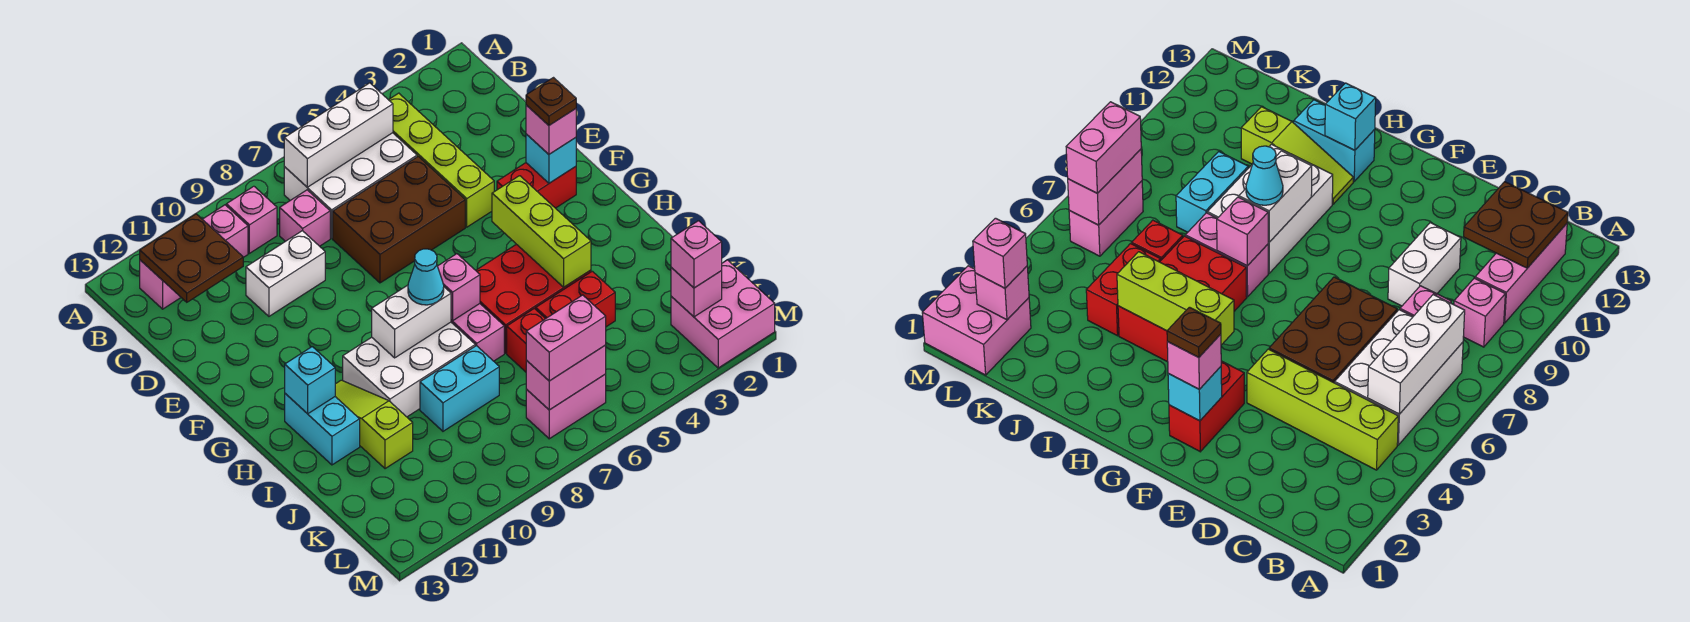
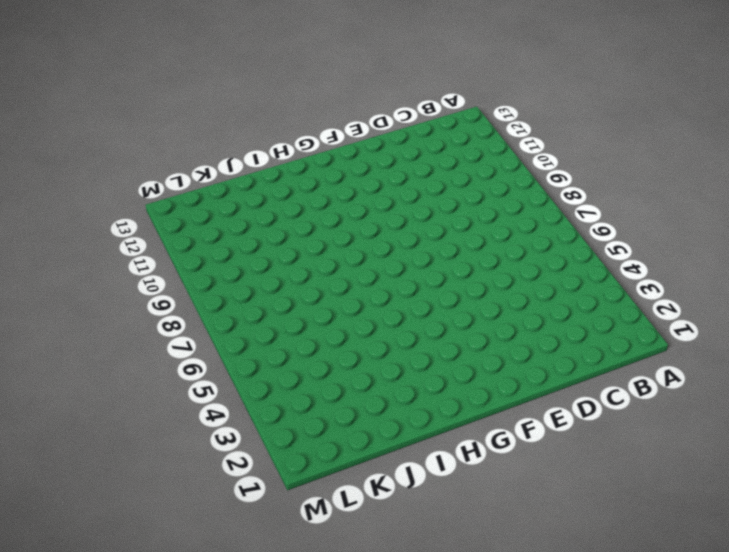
none -> lime brick B4:E4 level 1
none -> white brick B5:C7 level 1
none -> pink brick B9 level 1
none -> pink brick B10:B12 level 1

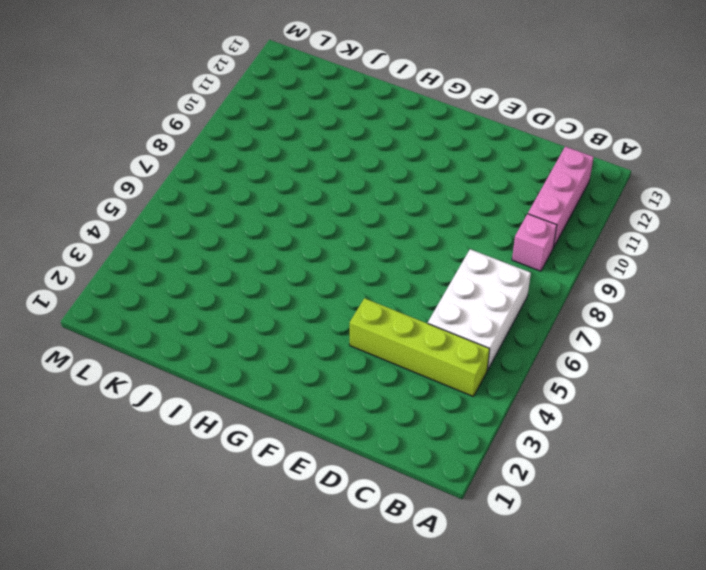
none -> pink brick C8 level 1
none -> brown brick D5:E7 level 1
none -> white brick D9:D10 level 1
none -> red brick F2:F3 level 1

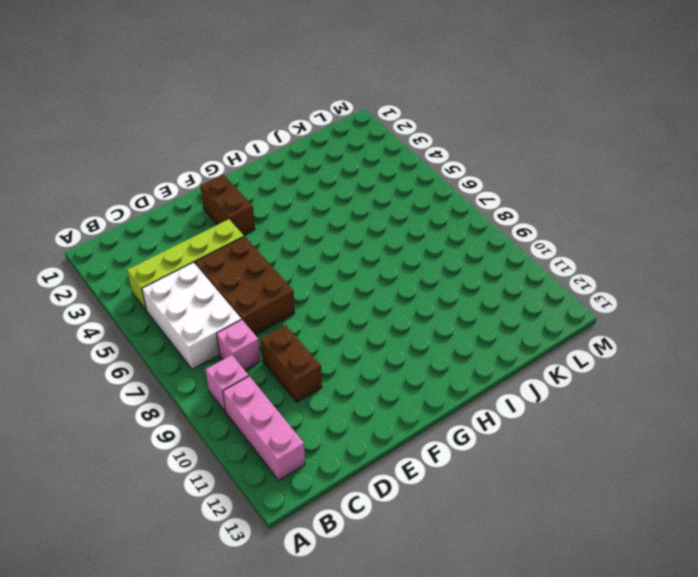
brown brick D9:D10 level 1 -> white brick D9:D10 level 1
brown brick F2:F3 level 1 -> red brick F2:F3 level 1
none -> red brick H4:I6 level 1
none -> pink brick H7:I7 level 1
none -> white brick H8:I10 level 1
none -> lime slope H11:J11 level 1 top J

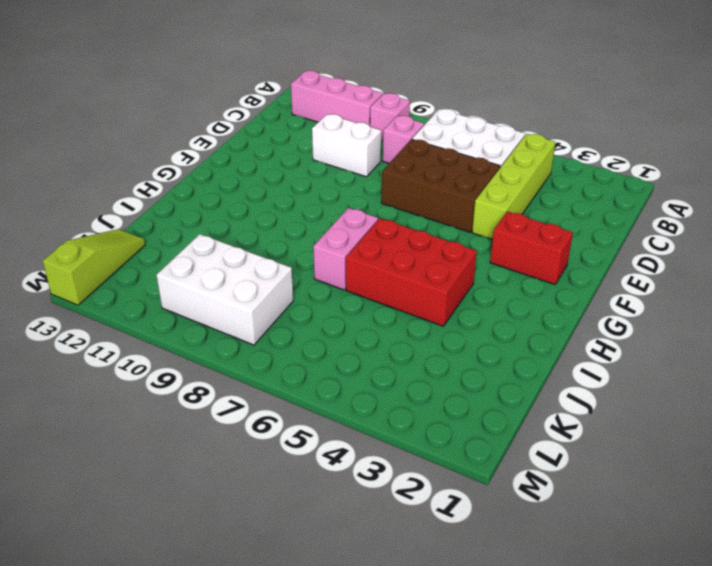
white brick K8:L10 level 1 -> white brick H8:I10 level 1
lime slope K13:M13 level 1 top M -> lime slope H11:J11 level 1 top J
none -> cyan brick H12:I12 level 1
none -> red brick J4:J5 level 1
none -> red brick J6 level 1
none -> cyan brick J8:J9 level 1

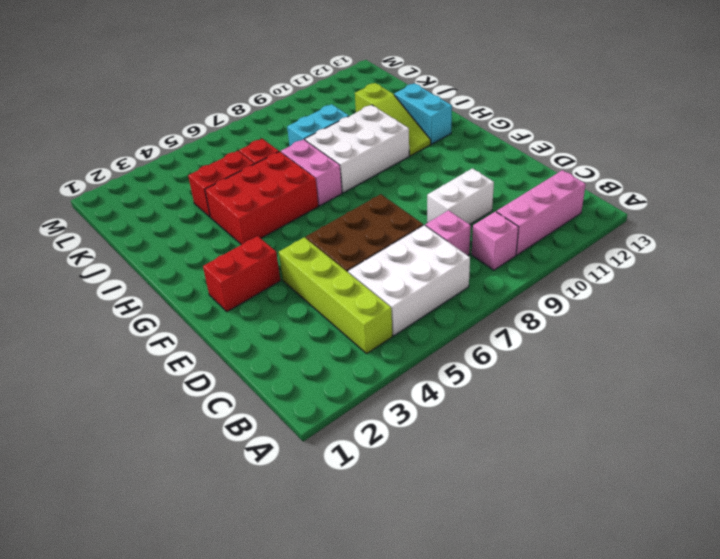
none -> pink brick L1:M2 level 1
none -> pink brick L6:L7 level 1
none -> white brick B5:B7 level 2
none -> brown plate B11:C12 level 2

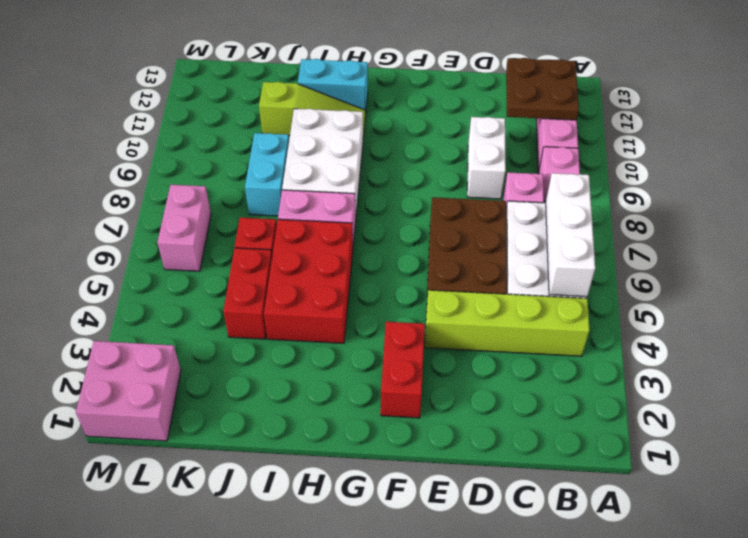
none -> cyan brick F2 level 2
none -> lime brick G4:I4 level 2
none -> pink brick H7 level 2
none -> white brick H8:H9 level 2

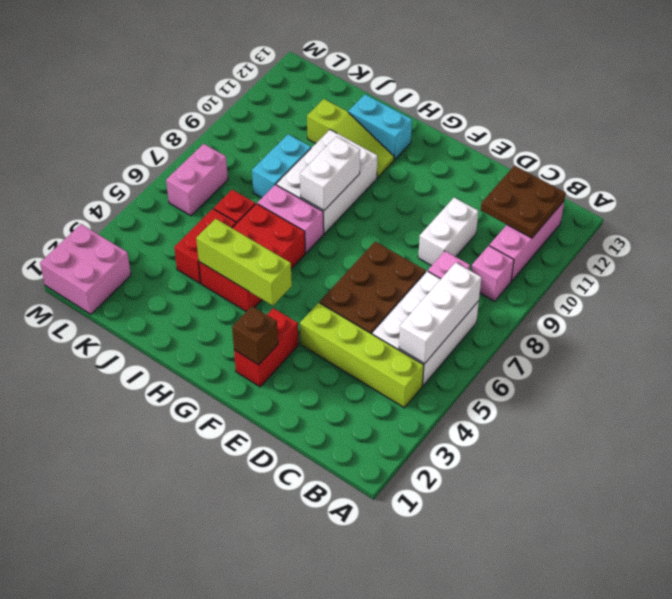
brown brick F2 level 2 -> cyan brick F2 level 2
none -> pink brick H7 level 2
none -> cyan brick H12 level 2
none -> pink brick L2 level 2
none -> pink brick L6:L7 level 2

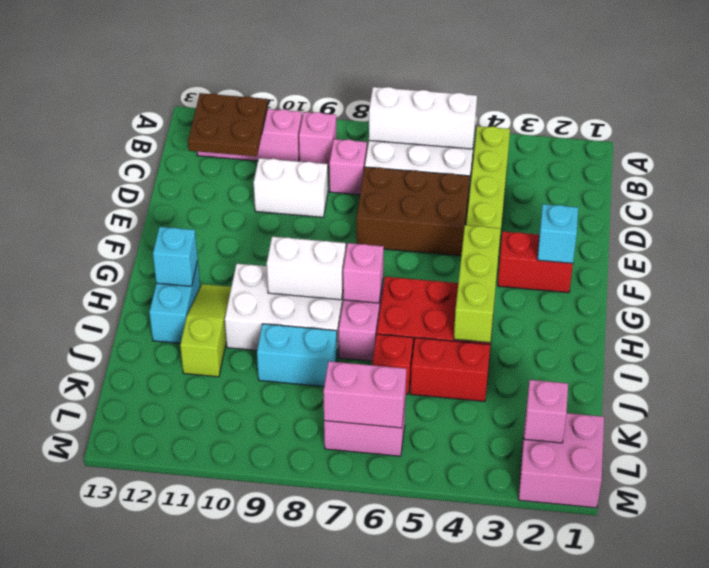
none -> pink brick F2 level 3
none -> cyan cone H8 level 3
none -> pink brick L2 level 3
none -> pink brick L6:L7 level 3

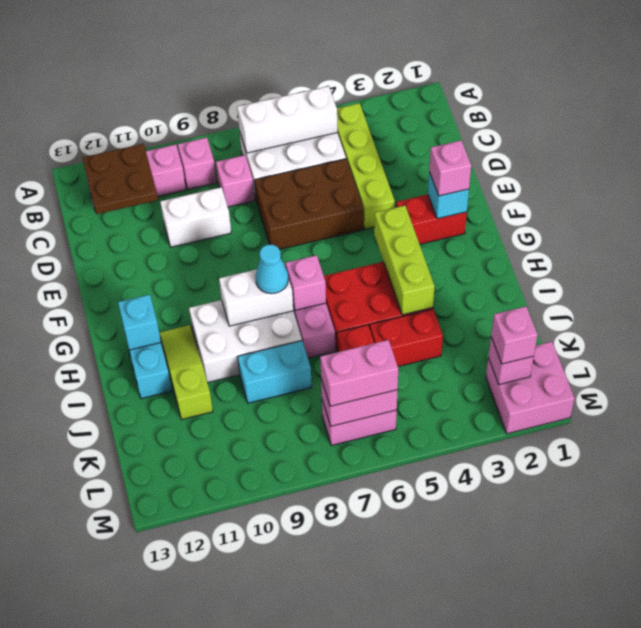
none -> brown plate F2 level 4

